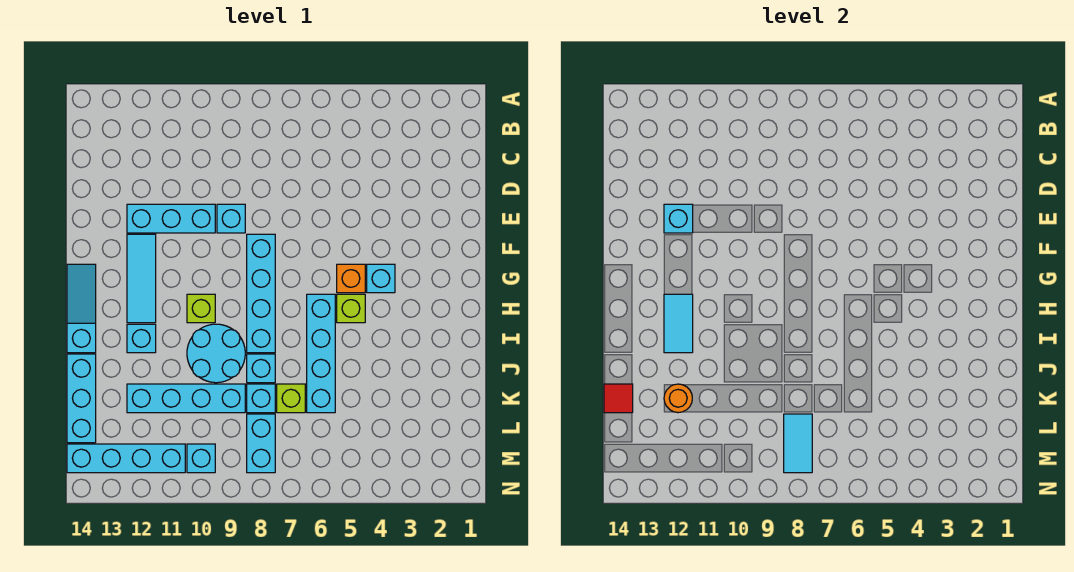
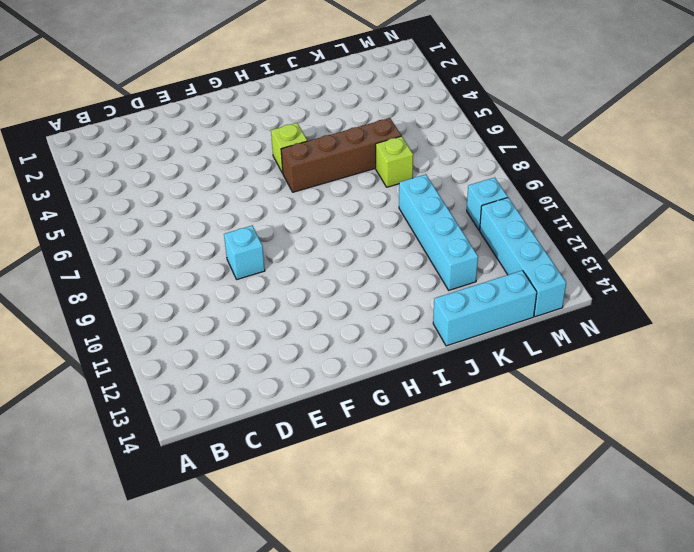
brown brick H6:K6 level 1 -> cyan brick H6:K6 level 1
none -> cyan brick E10:E12 level 1
none -> cyan brick F8:I8 level 1
none -> cyan tile F12:H12 level 1

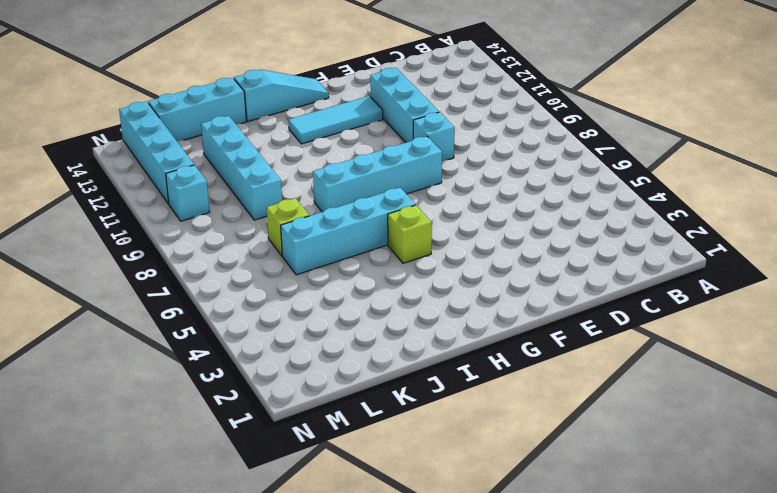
none -> cyan brick G4 level 1
none -> orange brick G5 level 1
none -> lime brick H10 level 1

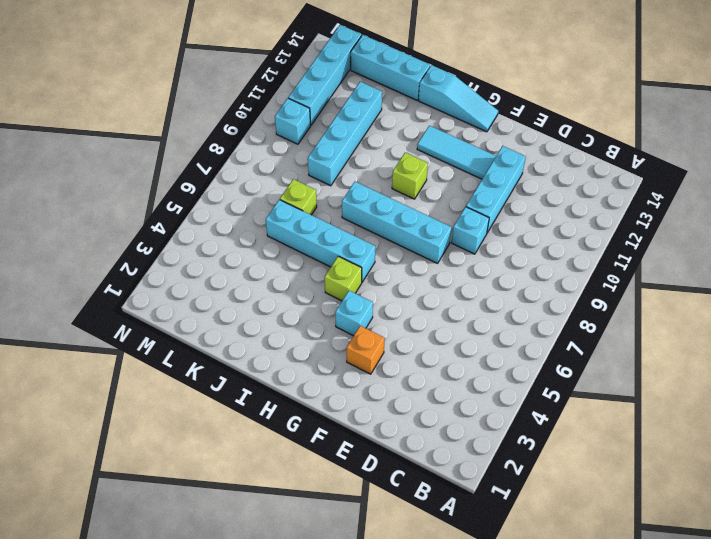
orange brick F3 level 1 -> orange brick G5 level 1
none -> cyan round brick I9:J10 level 1
none -> cyan brick I12 level 1
none -> cyan brick J8 level 1

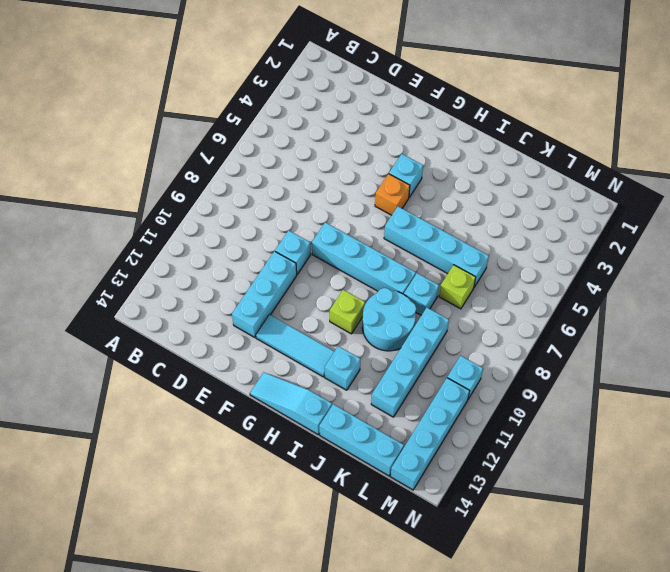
none -> lime brick H5 level 1
none -> cyan brick K8 level 1
none -> cyan brick L8:M8 level 1

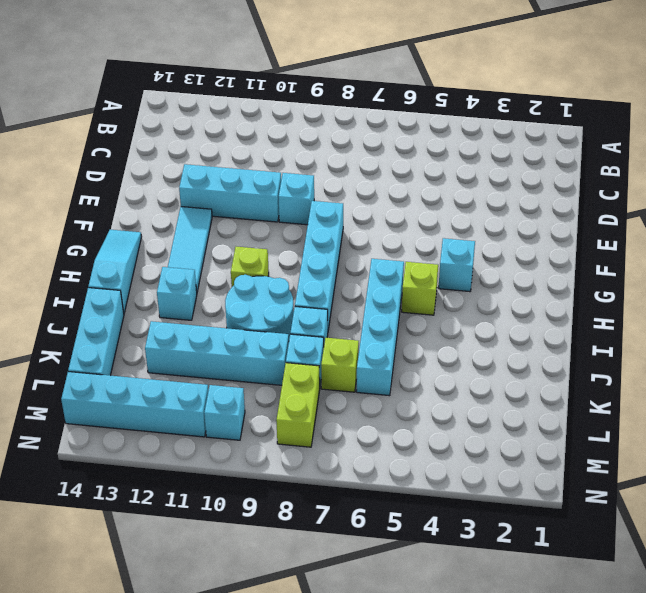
lime brick L8:M8 level 1 -> cyan brick L8:M8 level 1
none -> orange brick G5 level 1
none -> cyan brick E12 level 2
none -> cyan tile H12:I12 level 2

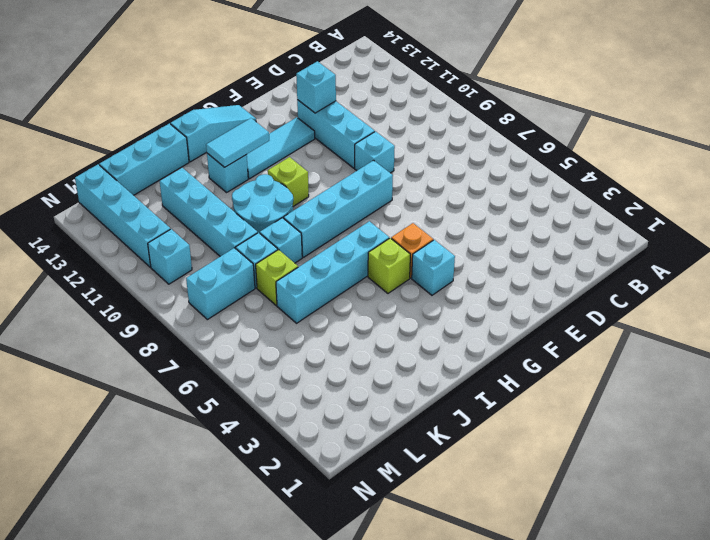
none -> orange round brick K12 level 2
none -> red tile K14 level 2
none -> cyan tile L8:M8 level 2

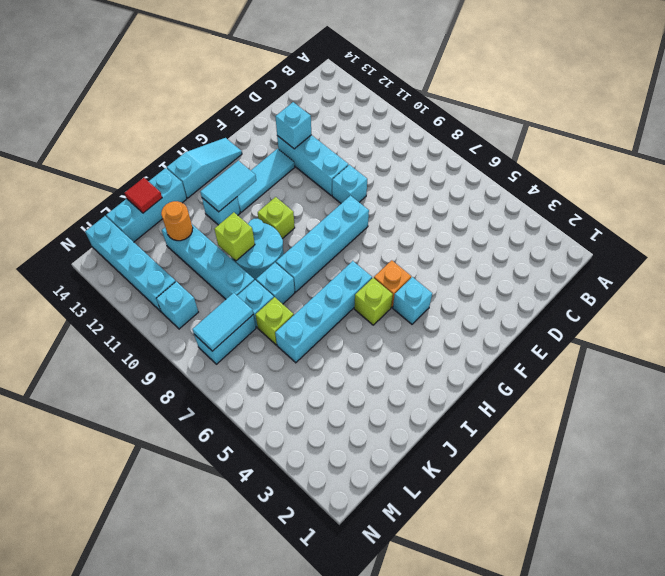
lime brick J10 level 2 -> none

